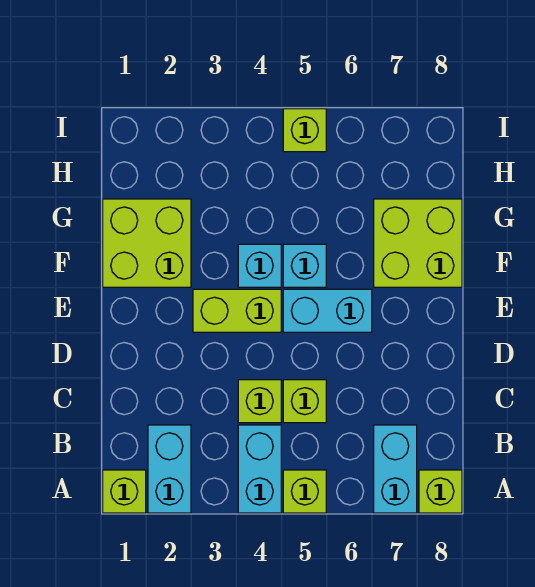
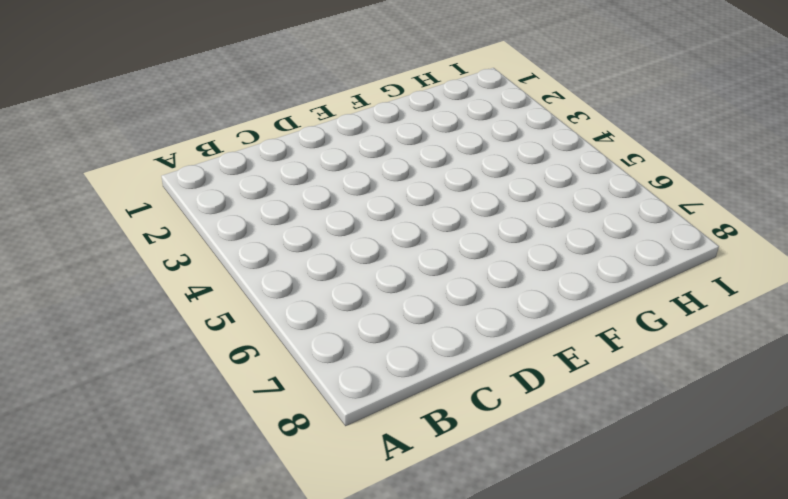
none -> lime brick A1 level 1
none -> cyan brick A2:B2 level 1
none -> cyan brick A4:B4 level 1

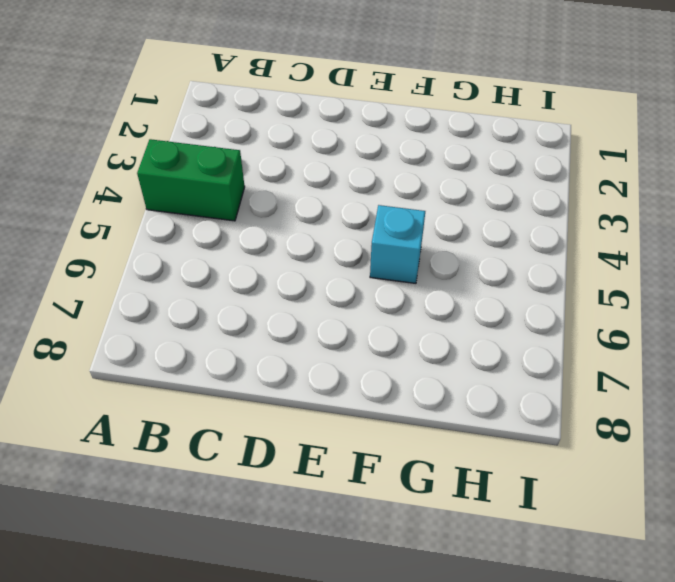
green brick A4:B4 level 1 -> cyan brick A4:B4 level 1
none -> lime brick A1 level 1
none -> cyan brick A2:B2 level 1
none -> lime brick A5 level 1

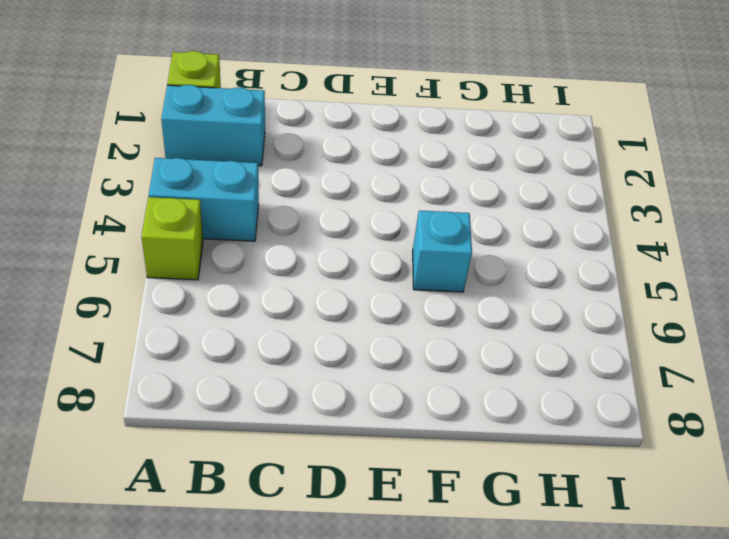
none -> cyan brick A7:B7 level 1
none -> lime brick A8 level 1
none -> lime brick C4 level 1

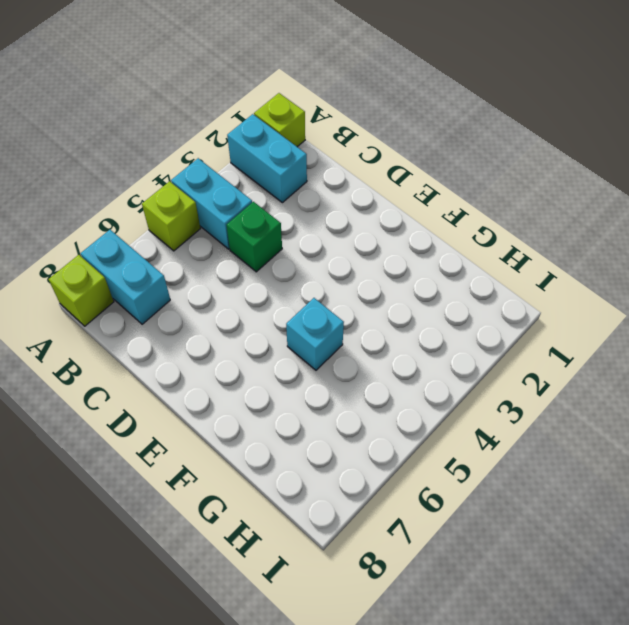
green brick C4 level 1 -> lime brick C4 level 1
none -> lime brick C5 level 1
none -> lime brick E3:E4 level 1
none -> cyan brick E5:E6 level 1

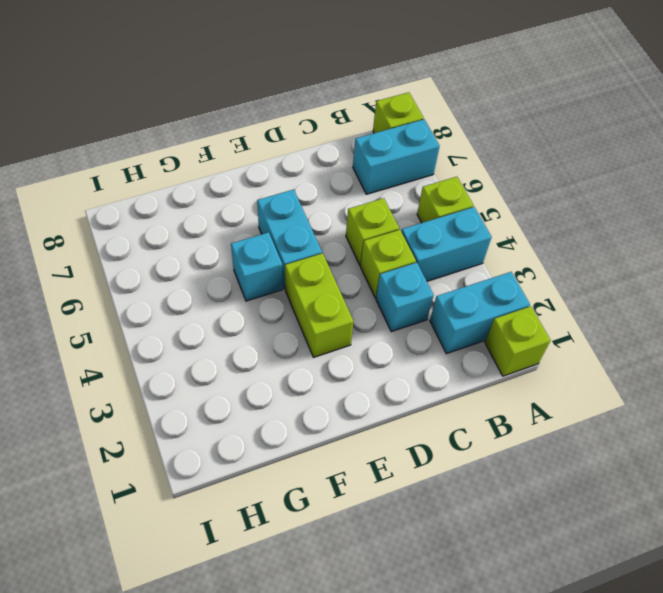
cyan brick C3 level 1 -> cyan brick F4 level 1
none -> lime brick F1:G2 level 1
none -> lime brick F7:G8 level 1
none -> lime brick I5 level 1

